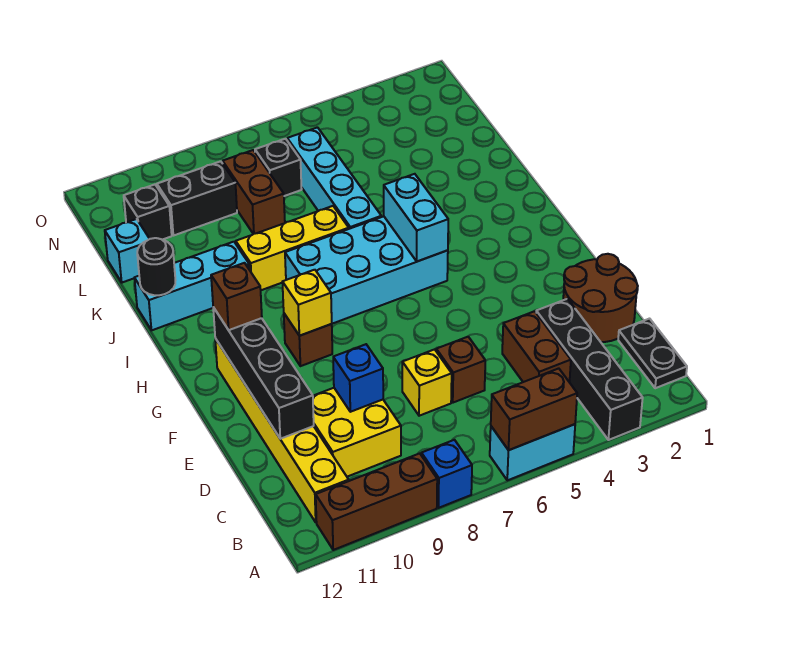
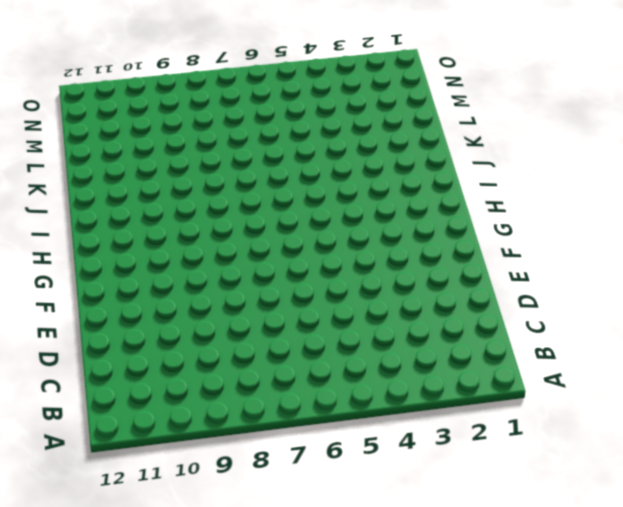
none -> black brick A3:D3 level 1
none -> cyan brick A5:A6 level 1
none -> blue brick A8 level 1

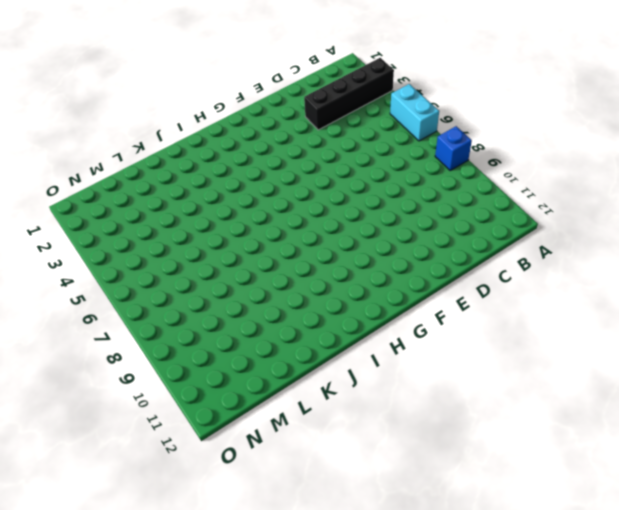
none -> brown brick A9:A11 level 1
none -> black plate B1:C1 level 1
none -> yellow brick B11:G11 level 1

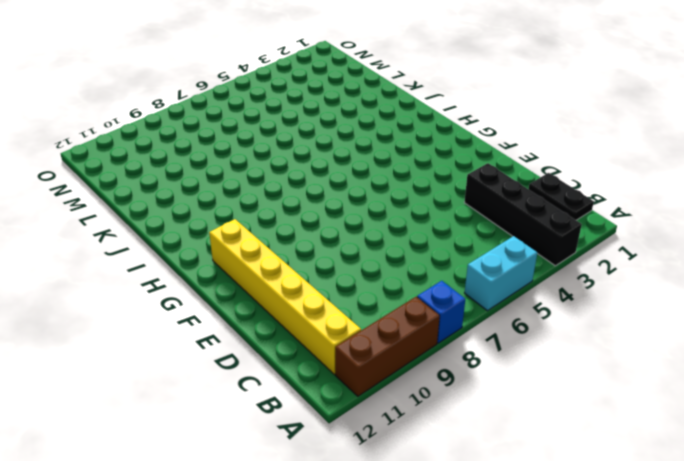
none -> brown brick C4:D4 level 1
none -> yellow brick C9:D10 level 1
none -> brown round brick D1:E2 level 1

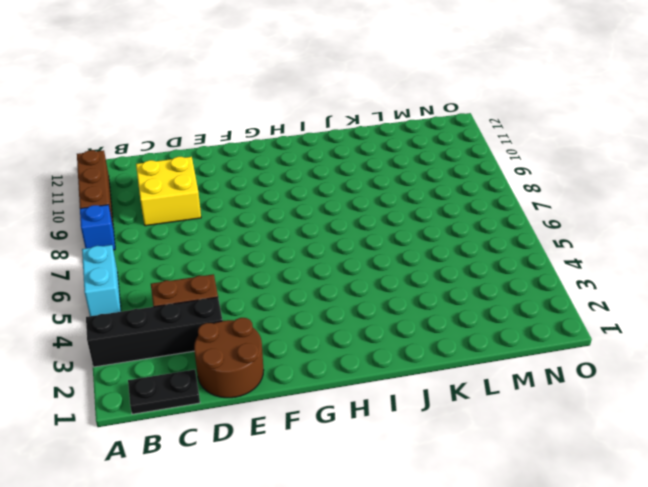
none -> yellow brick B11:G11 level 1
none -> brown brick D6 level 1
none -> yellow brick D7 level 1

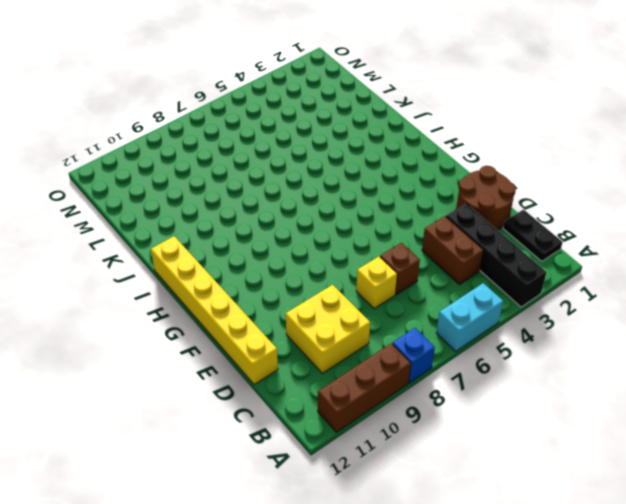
yellow brick D12:I12 level 1 -> yellow brick B11:G11 level 1
none -> brown brick G9 level 1
none -> cyan brick H5:I8 level 1
none -> cyan brick J6:M6 level 1

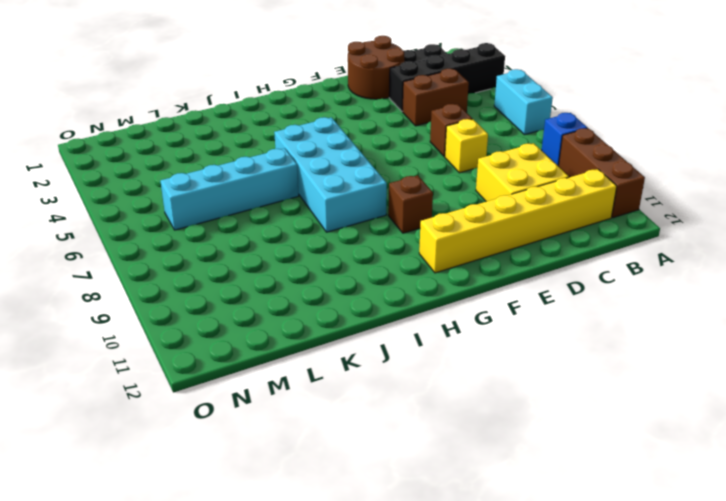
none -> yellow brick J7:J9 level 1
none -> cyan brick J10:J12 level 1
none -> brown brick L8:M8 level 1

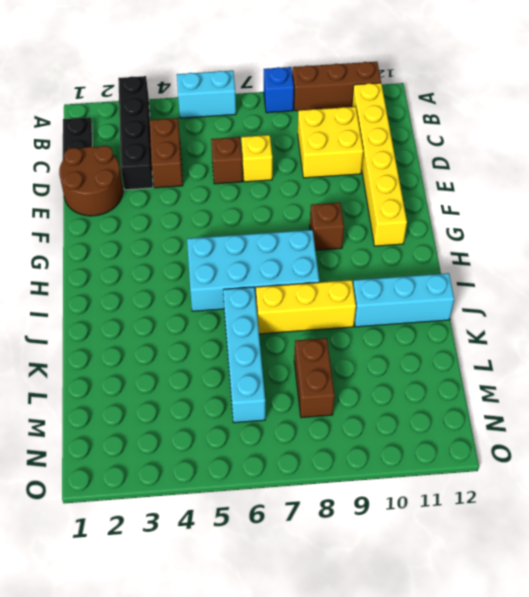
none -> cyan brick L12 level 1
none -> black brick M7 level 1
none -> black brick M9:M10 level 1

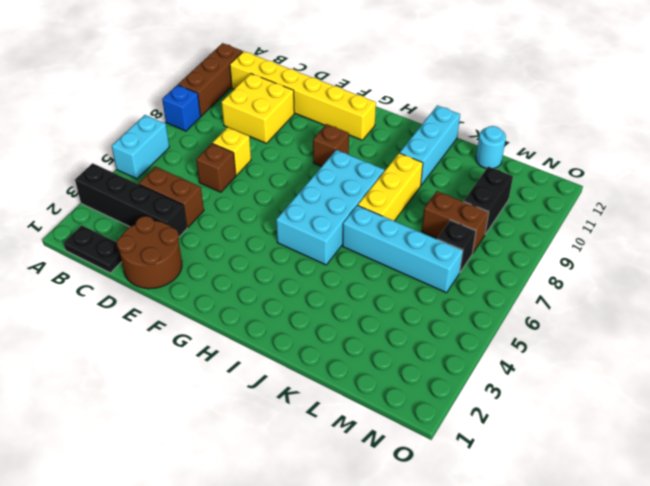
cyan round brick L12 level 1 -> cyan brick L12 level 1
none -> black brick M11 level 1
none -> brown brick A5:A6 level 2
none -> blue brick D9 level 2

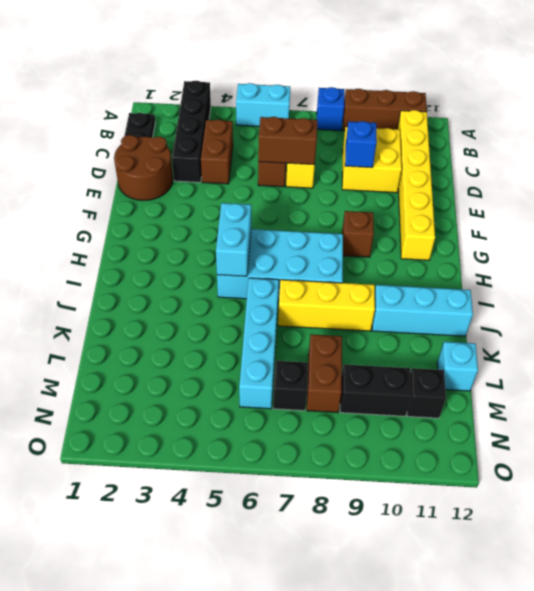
brown brick D6:D7 level 2 -> brown brick A5:A6 level 2
none -> black brick D11:G11 level 2
none -> yellow brick G9 level 2
none -> black round brick J12 level 2

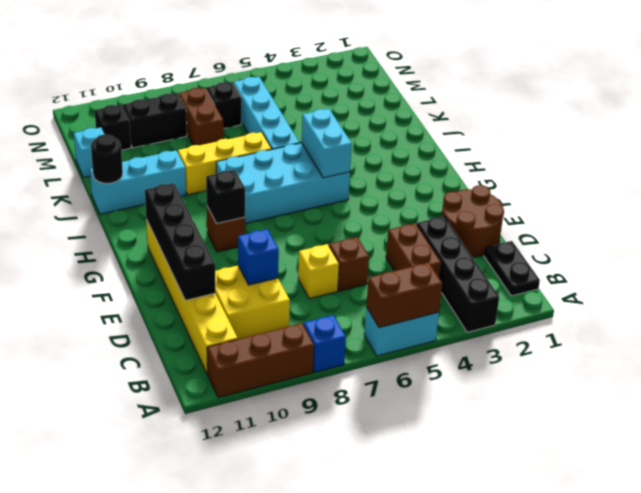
black brick G9 level 2 -> yellow brick G9 level 2
none -> brown brick G11 level 3

